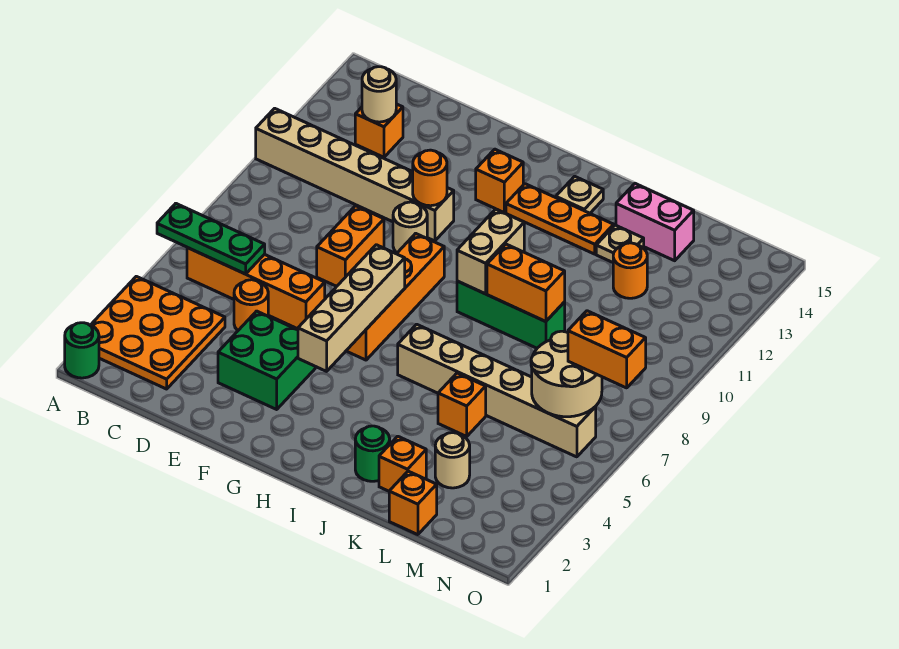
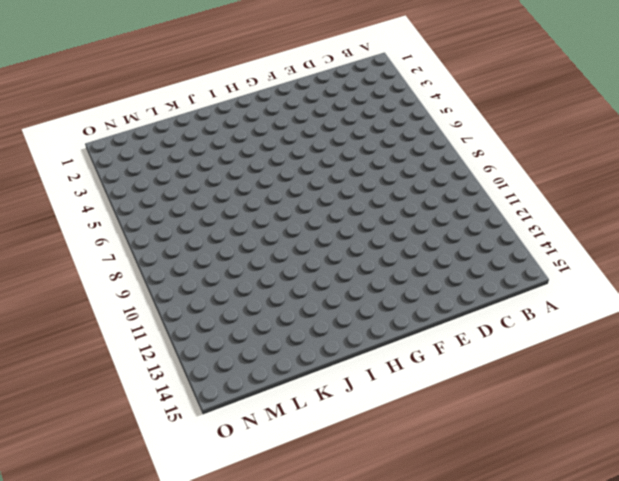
none -> green round brick A1 level 1
none -> orange plate A2:C4 level 1
none -> tan brick A11:F11 level 1
none -> orange brick B6:E6 level 1

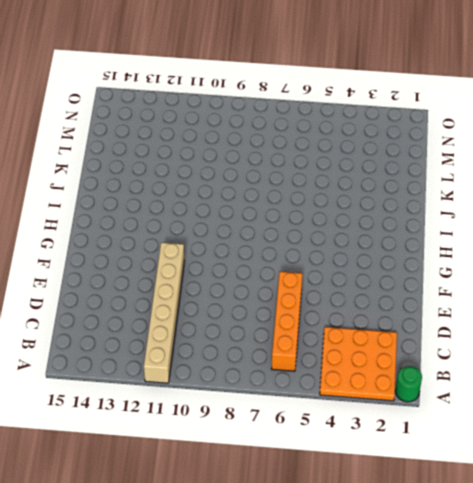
none -> orange brick C13 level 1
none -> orange round brick D5 level 1
none -> green brick E3:F4 level 1
none -> orange brick E8:E9 level 1

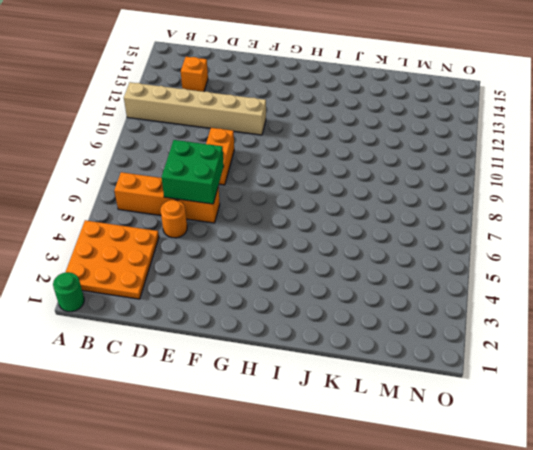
green brick D6:E7 level 2 -> green brick E3:F4 level 1
none -> tan round brick F10 level 1
none -> orange brick G6:G9 level 1
none -> orange brick G13 level 1
none -> orange plate H13:J13 level 1

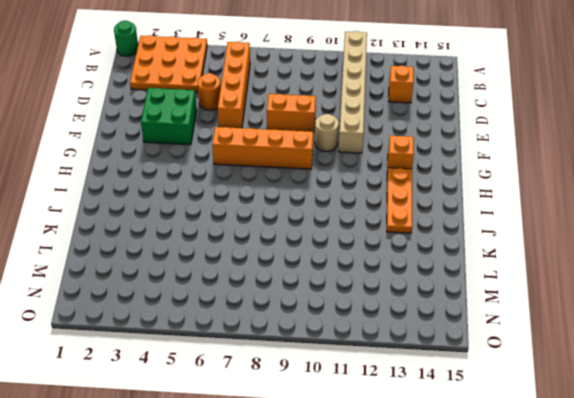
none -> tan brick I6:N6 level 1
none -> green brick I9:K9 level 1
none -> tan plate I14 level 1
none -> green round brick J2 level 1

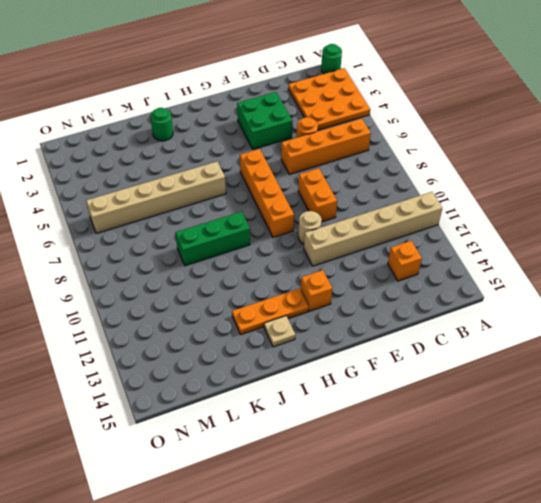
none -> orange brick K2 level 1
none -> orange brick K5 level 1
none -> tan plate K13 level 1
none -> pink brick K14:L14 level 1

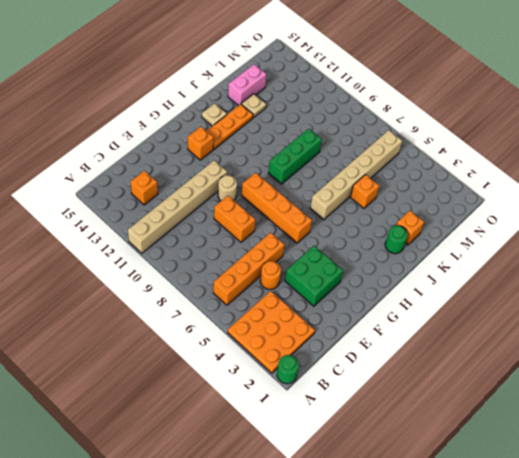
none -> orange brick L1 level 1
none -> tan round brick L3 level 1
none -> orange round brick L12 level 1
none -> green plate A6:C6 level 2

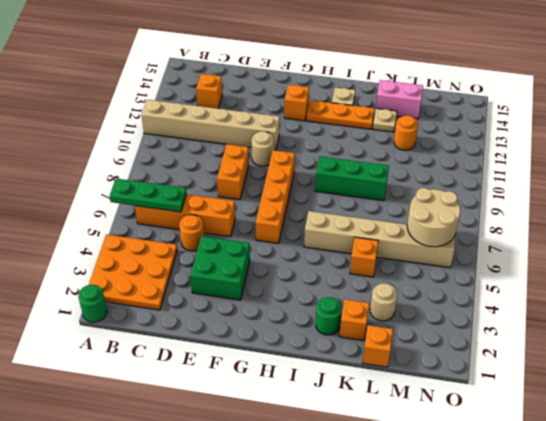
none -> tan round brick C13 level 2
none -> orange round brick F11 level 2
none -> tan brick G4:G7 level 2
none -> tan brick I9:I10 level 2

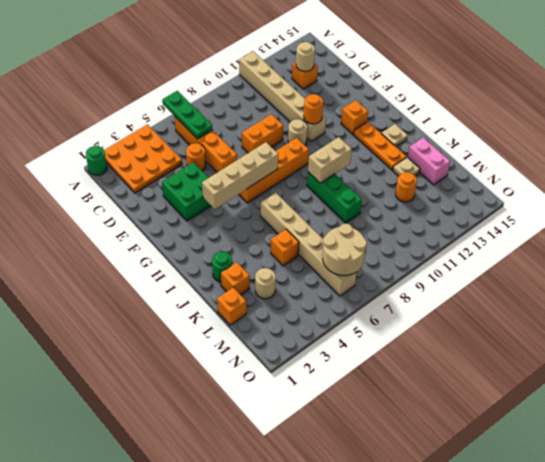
none -> orange brick J9:K9 level 2
none -> orange brick N7:O7 level 3

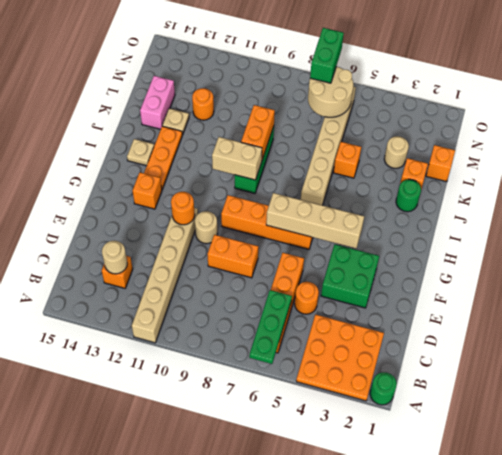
green brick N7:O7 level 3 -> orange brick N7:O7 level 3

